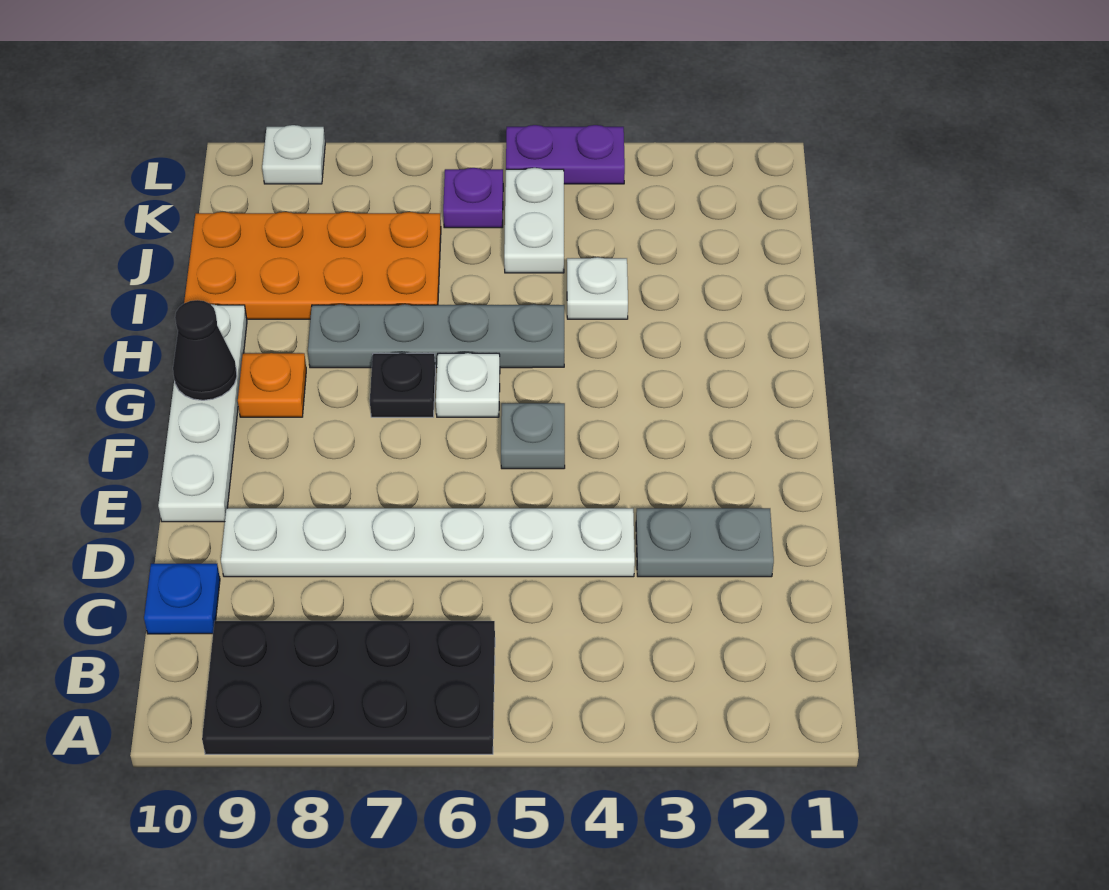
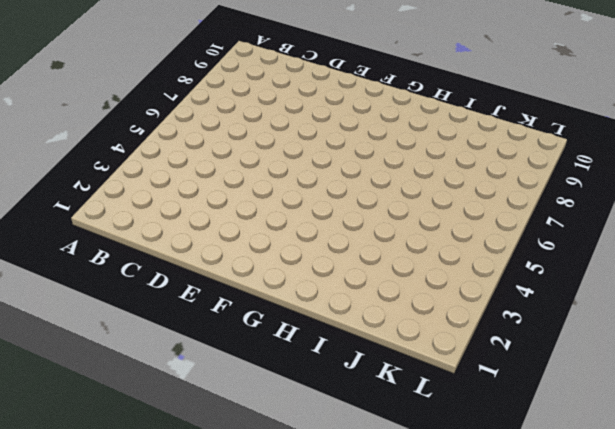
none -> black plate A6:B9 level 1
none -> blue plate C10 level 1
none -> grey plate D2:D3 level 1

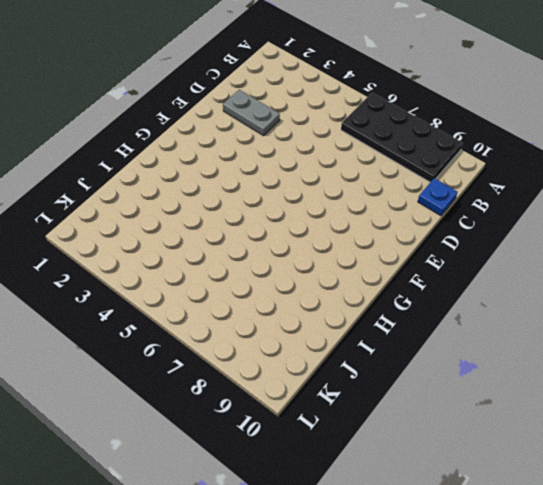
none -> white plate D4:D9 level 1
none -> white plate E10:H10 level 1
none -> grey plate F5 level 1

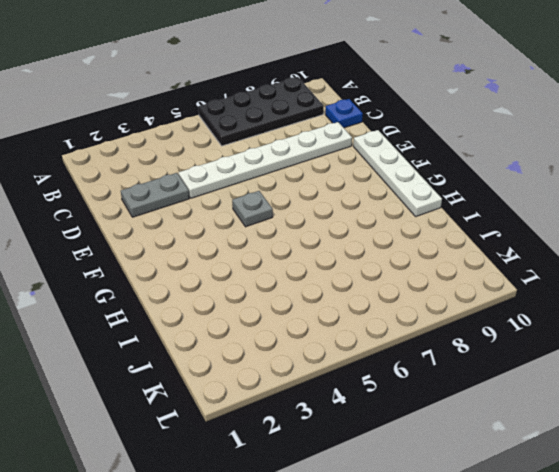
none -> white plate G6 level 1
none -> black plate G7 level 1
none -> orange plate G9 level 1

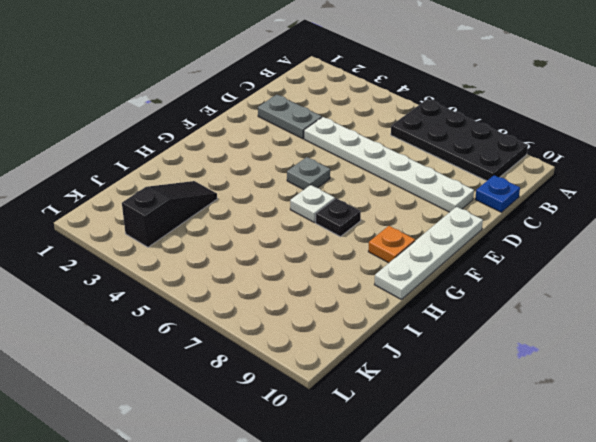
black slope I3:K3 level 1 top K -> none
none -> grey plate H5:H8 level 1
none -> white plate I4 level 1
none -> orange plate I7:J10 level 1

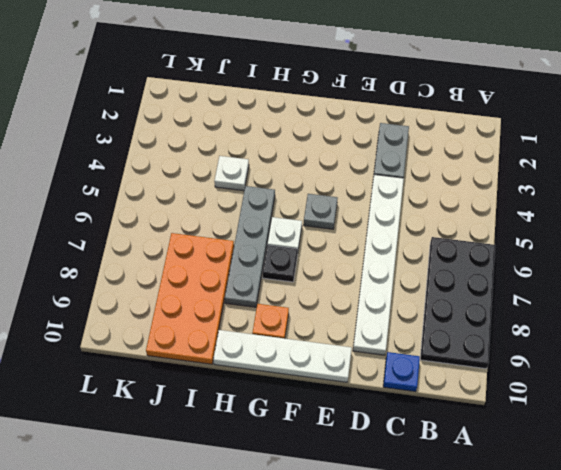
none -> white plate J5:K5 level 1
none -> purple plate K6 level 1
none -> purple plate L4:L5 level 1

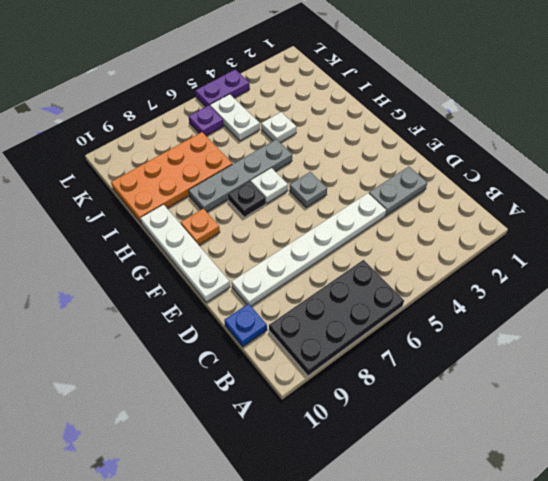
none -> white plate L9 level 1
none -> black cone G10 level 2

